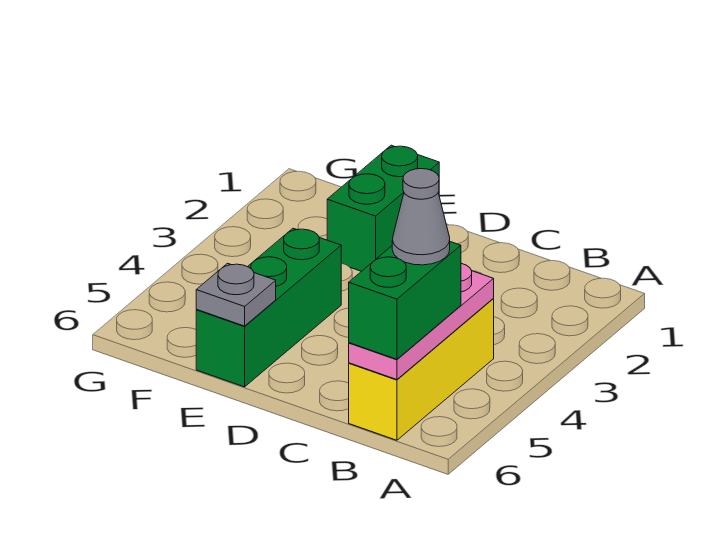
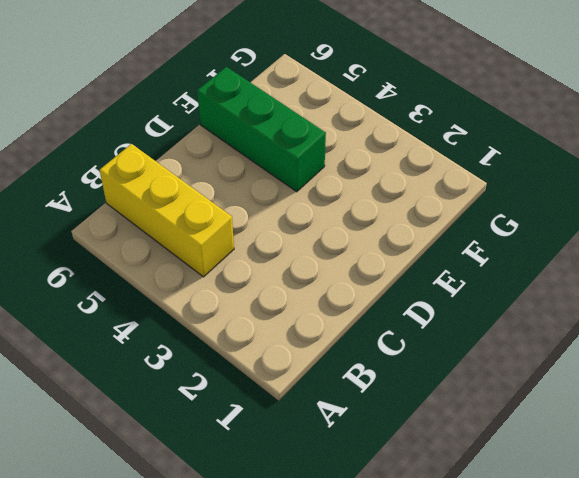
none -> green brick E1:E2 level 1
none -> pink plate B4:B6 level 2

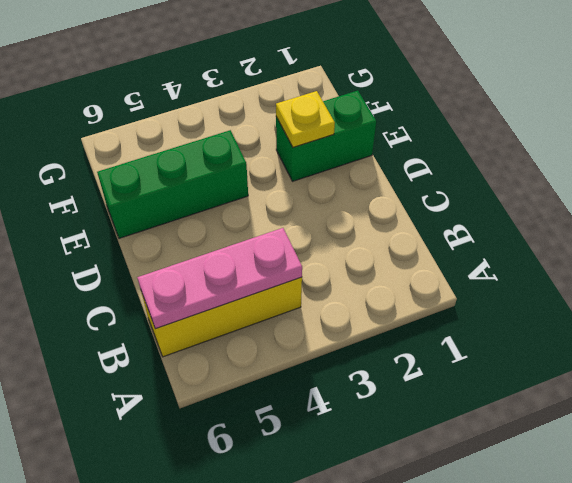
yellow plate E2 level 2 -> none
none -> grey plate E6 level 2
none -> green brick B5:B6 level 3

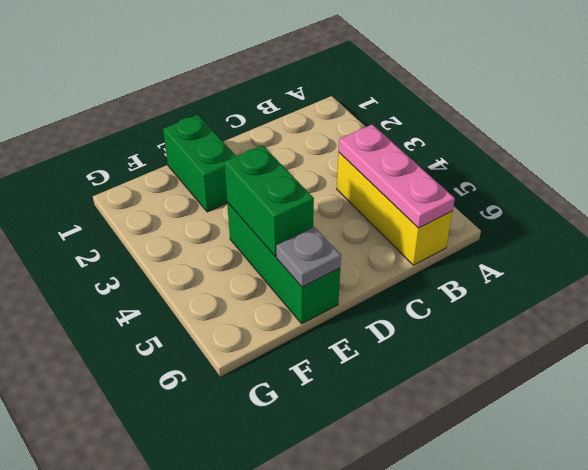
green brick E4:E5 level 2 -> green brick B5:B6 level 3
none -> grey cone B5 level 4

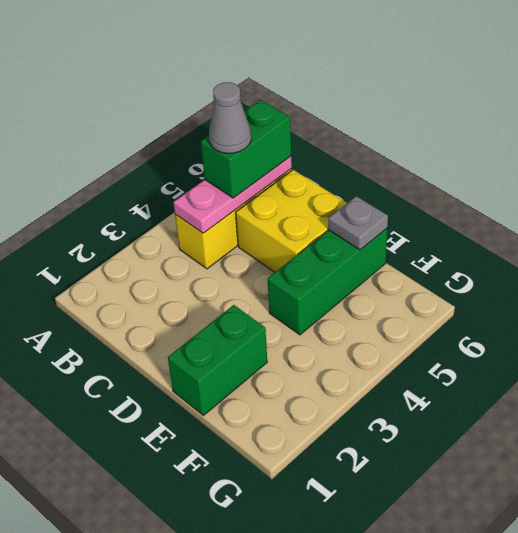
yellow brick C5:D6 level 1 -> none

